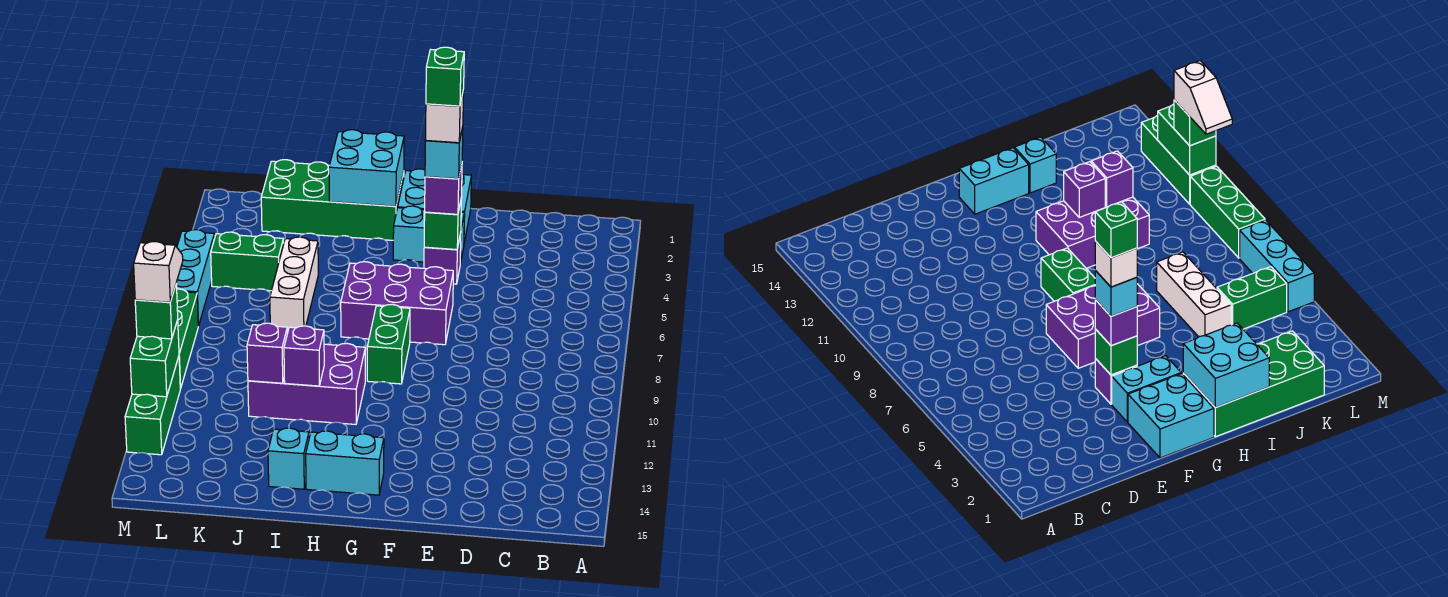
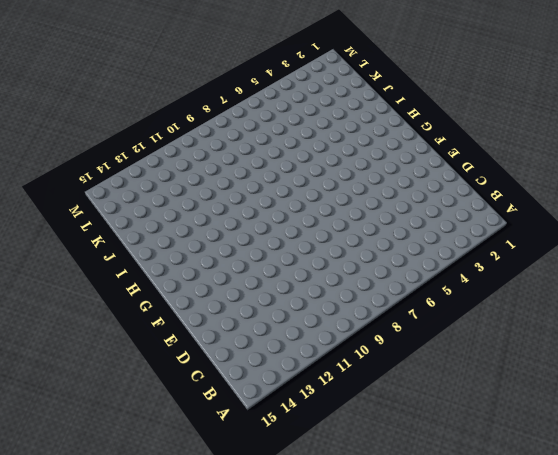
none -> cyan brick F1:G2 level 1
none -> cyan brick F3:G3 level 1
none -> purple brick F4 level 1

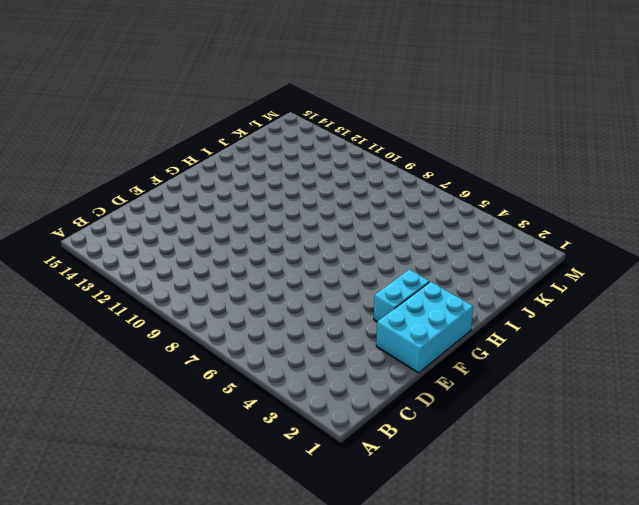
cyan brick E1:G2 level 1 -> cyan brick F1:G2 level 1
none -> purple brick F4 level 1
none -> purple brick F6:H7 level 1
none -> green brick G8:G9 level 1

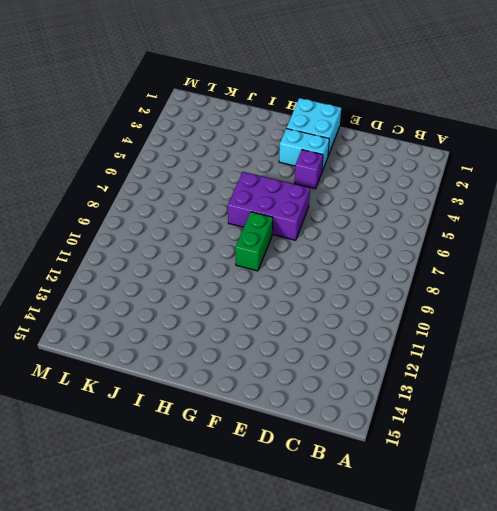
none -> cyan brick G14:H14 level 1
none -> green brick H1:K2 level 1
none -> purple brick H10:J11 level 1

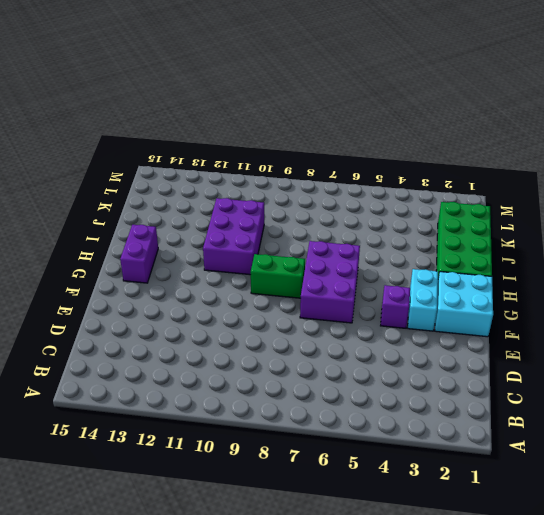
purple brick G14:H14 level 1 -> cyan brick G14:H14 level 1
none -> cyan brick I14 level 1
none -> white brick J5:J7 level 1
none -> green brick K5:L5 level 1

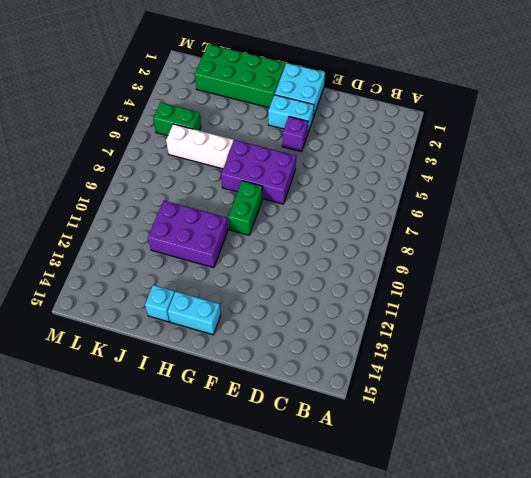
white brick I6:K6 level 1 -> white brick J5:J7 level 1
none -> cyan brick M5:M7 level 1
none -> green brick M8:M10 level 1
none -> green brick M11:M13 level 1

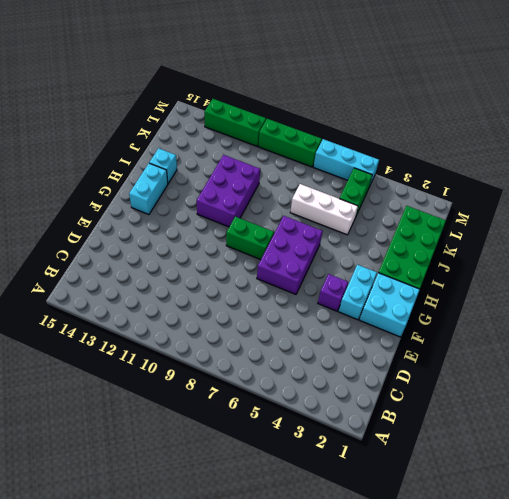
none -> green brick F4 level 2
none -> cyan brick H1:I2 level 2
none -> purple brick I11 level 2

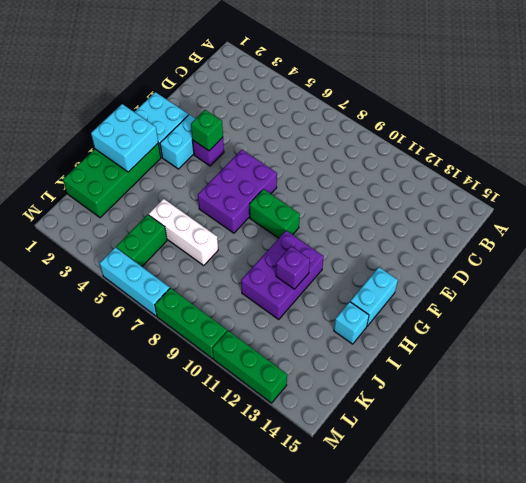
none -> purple brick J11 level 2
none -> green brick M11:M12 level 2
none -> purple brick F4 level 3

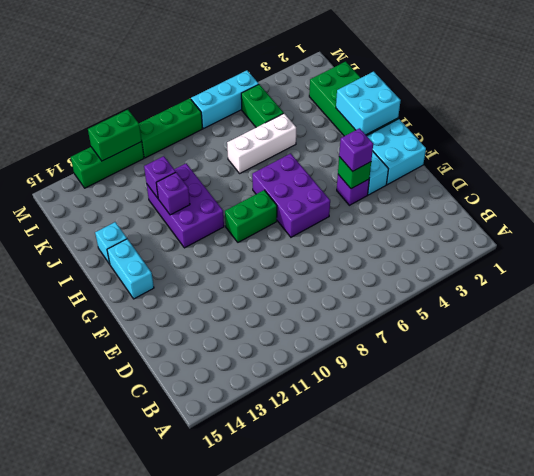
none -> green brick M11 level 3
none -> cyan brick F4 level 4
none -> white slope M10:M11 level 4 top 11

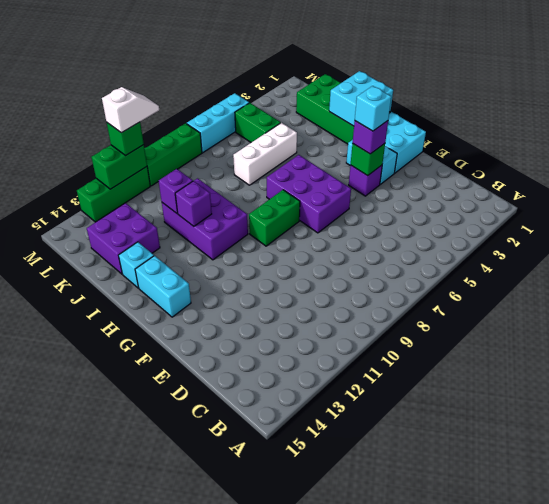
purple brick J13:K14 level 1 -> none
none -> white brick F4 level 5
none -> green brick F4 level 6

